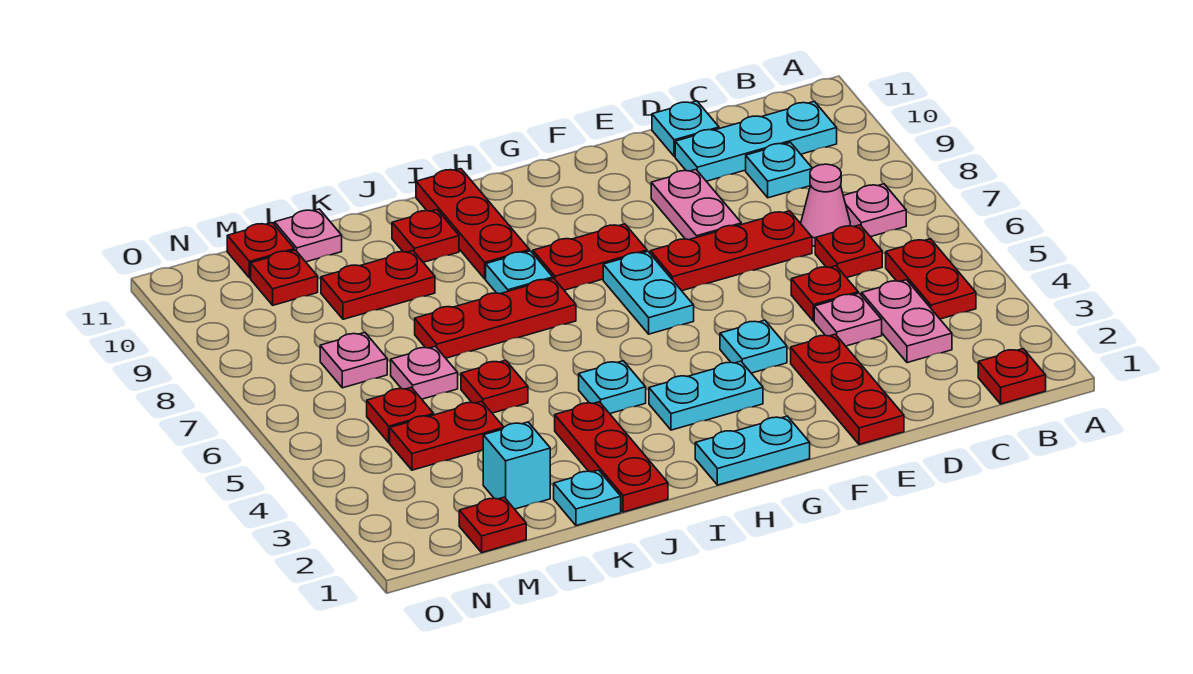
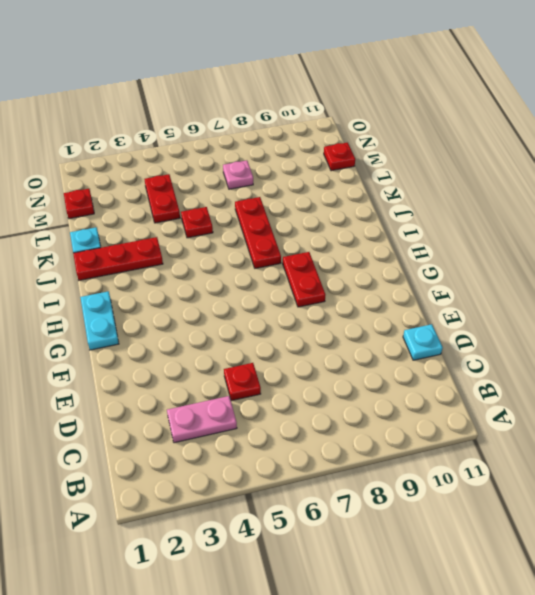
none -> red plate B1 level 1
none -> red plate B4:B5 level 1
none -> pink plate B7 level 1
none -> cyan plate B10:D10 level 1

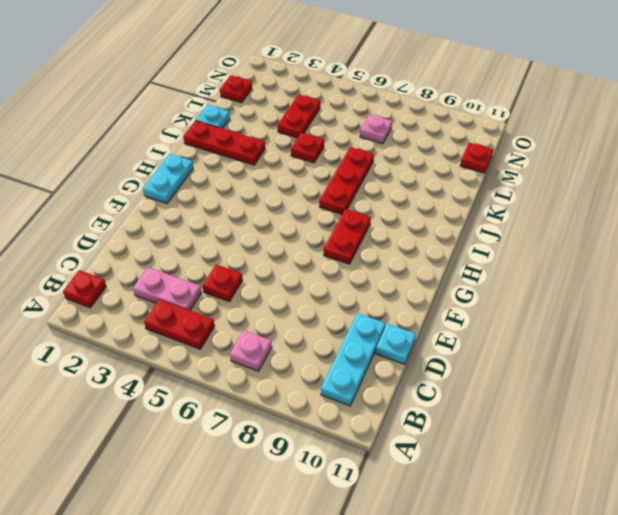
none -> red plate C6 level 1
none -> pink cone C7 level 1
none -> cyan plate C9 level 1
none -> pink plate D4 level 1

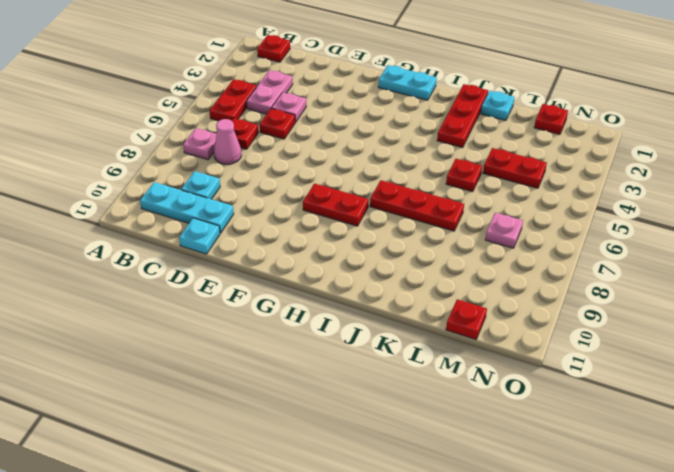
none -> red plate D7:F7 level 1
none -> red plate E1:E3 level 1
none -> pink plate E8:E9 level 1
none -> cyan plate F4 level 1

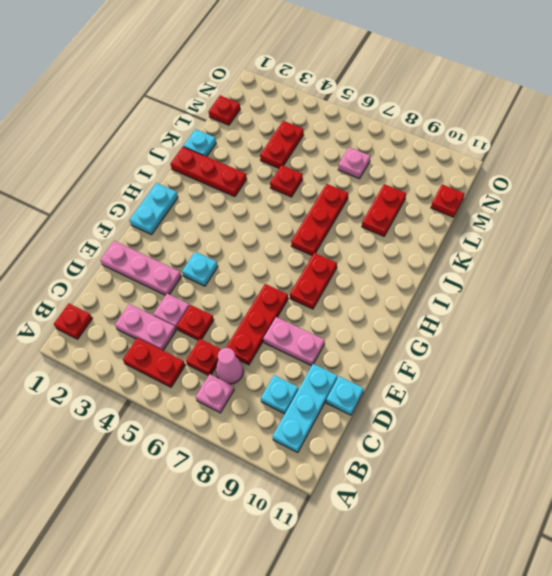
pink plate E1:E3 level 1 -> red plate E1:E3 level 1
none -> cyan plate G3:H3 level 1
none -> cyan plate G6:G7 level 1
none -> cyan plate I4 level 1
none -> cyan plate I8 level 1

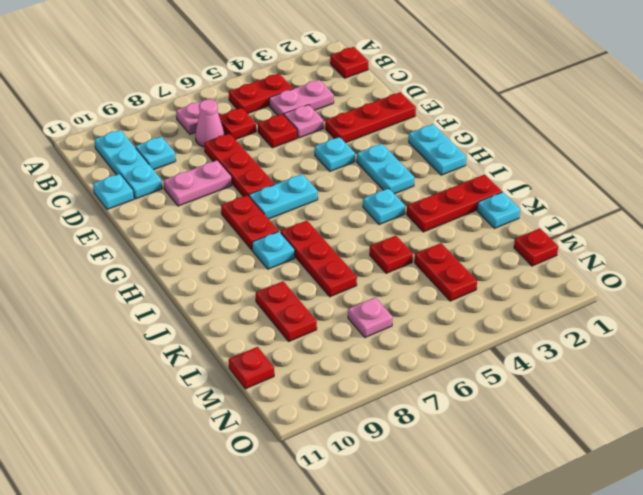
none -> red plate I9:I11 level 1
none -> red plate J10 level 1
none -> cyan brick L2 level 1
none -> pink plate L6 level 1

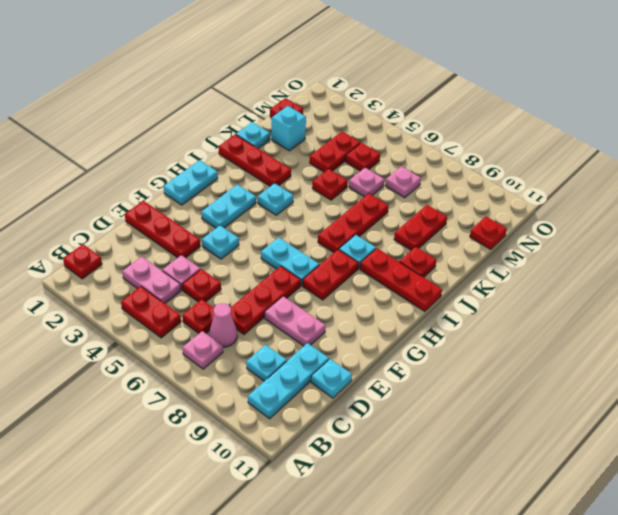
none -> pink plate L11 level 1
none -> red plate M10 level 1

